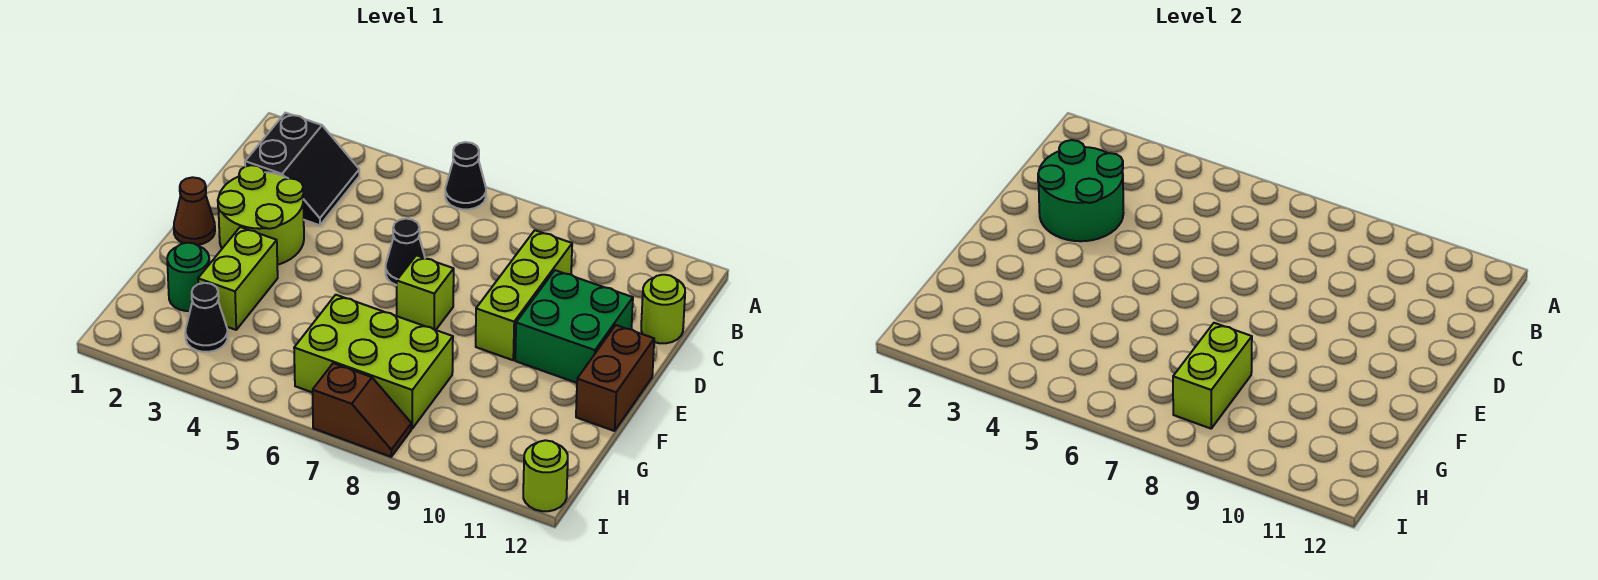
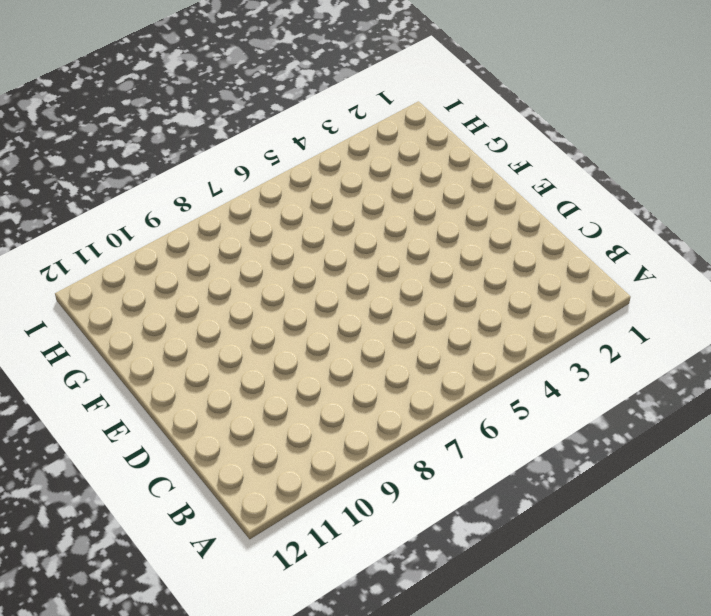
none -> black cone A6 level 1
none -> black slope B2:C3 level 1 top 2
none -> lime brick C9:E9 level 1

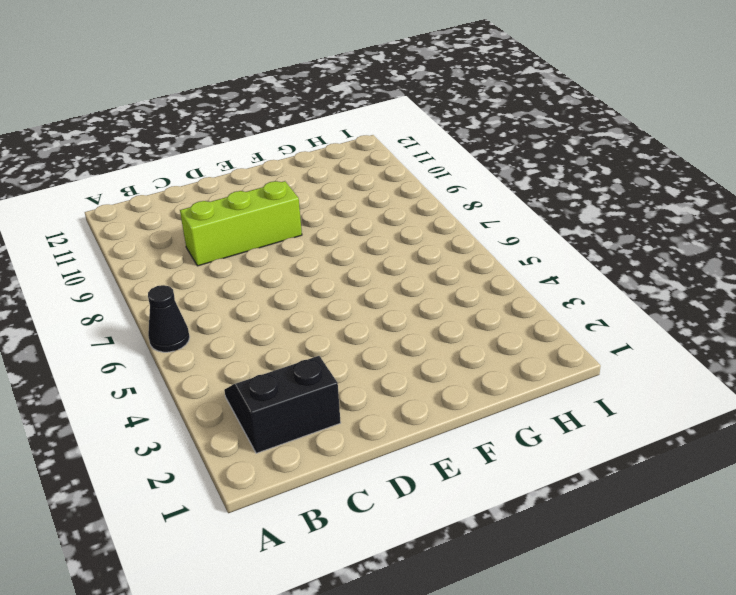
none -> lime round brick C12 level 1
none -> lime round brick D2:E3 level 1
none -> black cone D6 level 1

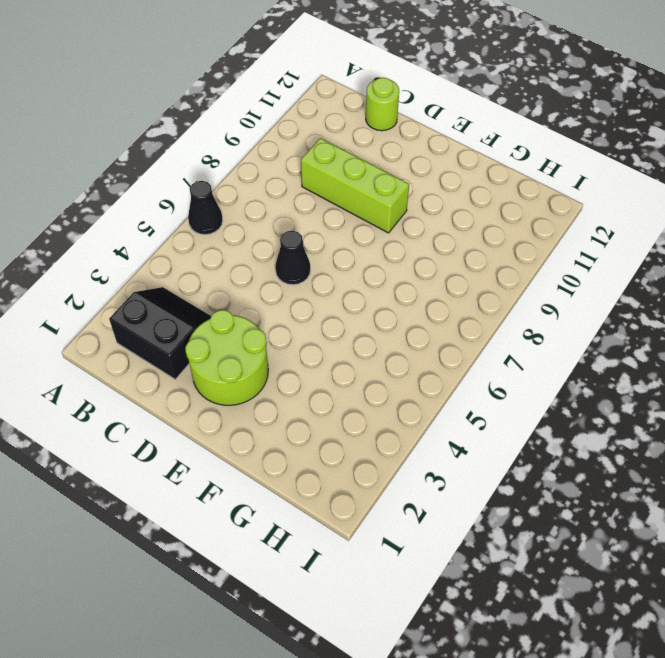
none -> green brick D10:E11 level 1
none -> brown cone E1 level 1
none -> lime brick E7 level 1

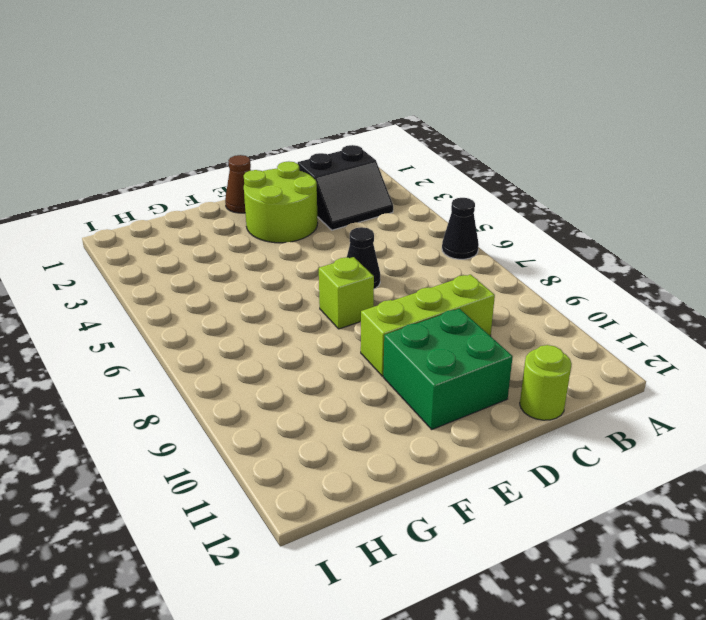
none -> brown brick E12:F12 level 1
none -> lime brick F3:G3 level 1
none -> green round brick G2 level 1

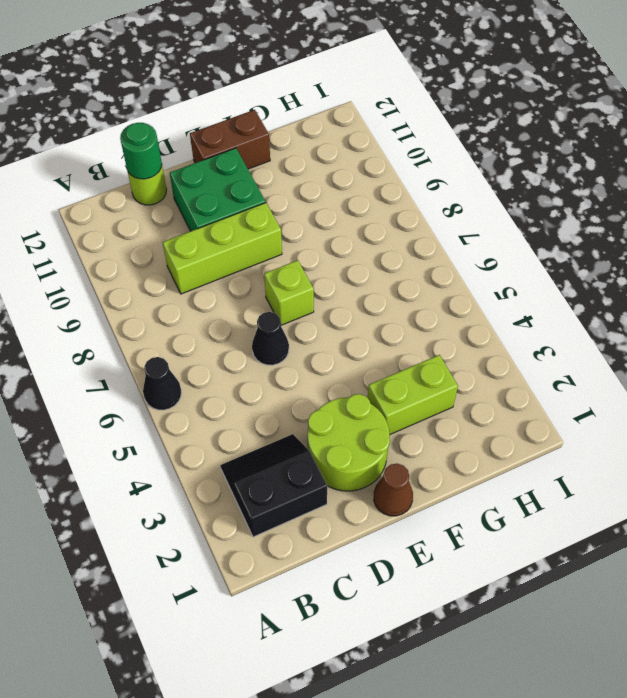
green round brick C12 level 2 -> green round brick G2 level 1
none -> lime brick G6:H8 level 1
none -> black cone H3 level 1
none -> brown slope I7:I8 level 1 top 7

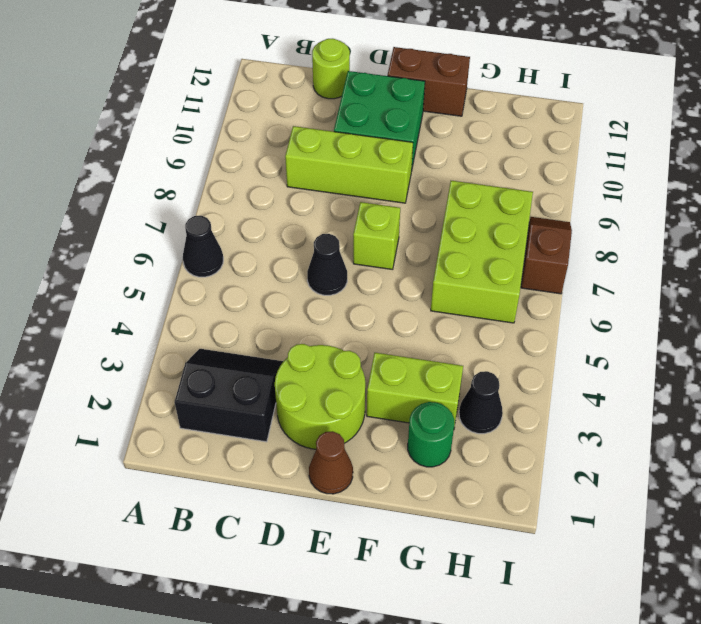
none -> lime round brick I12 level 1
none -> green round brick C2:D3 level 2
none -> lime brick G8:H8 level 2

